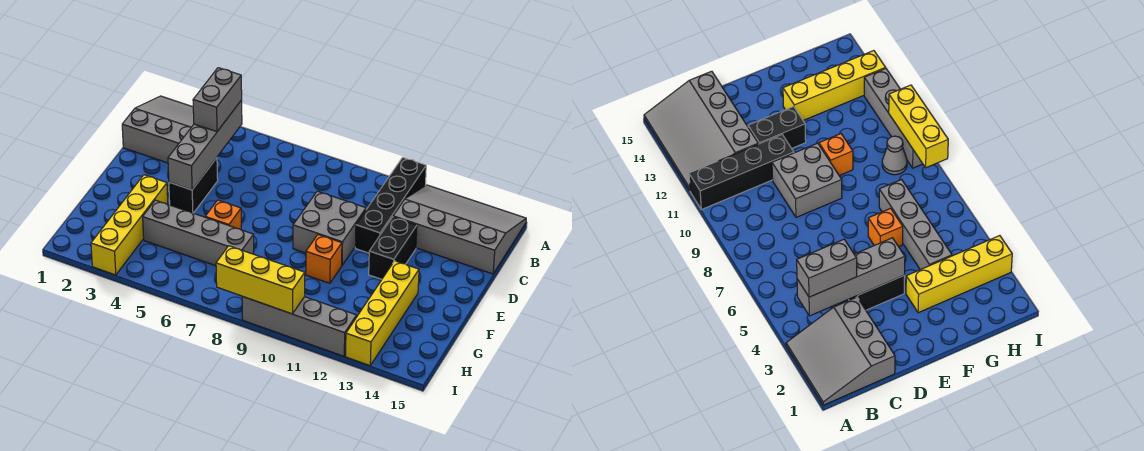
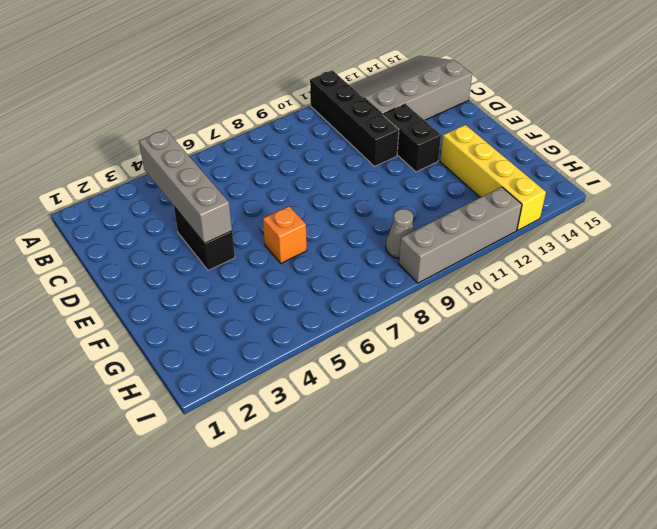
none -> grey slope A1:C3 level 1 top C
none -> grey brick D9:E10 level 1
none -> yellow brick F3:I3 level 1

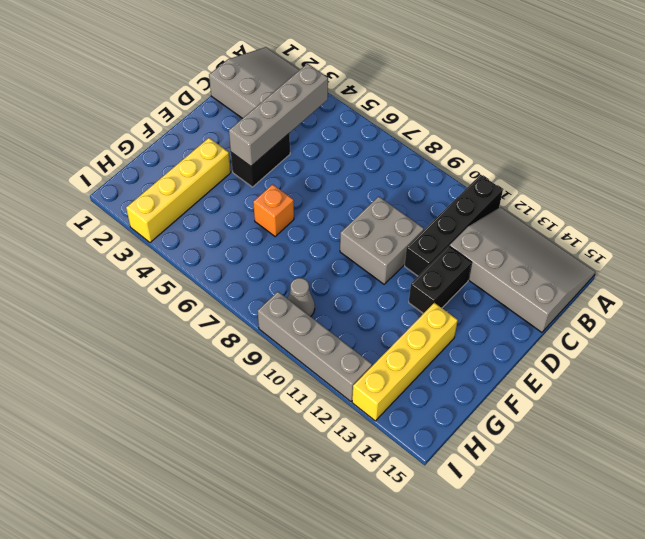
none -> orange brick F10 level 1
none -> grey brick G4:G7 level 1
none -> yellow brick I8:I10 level 2

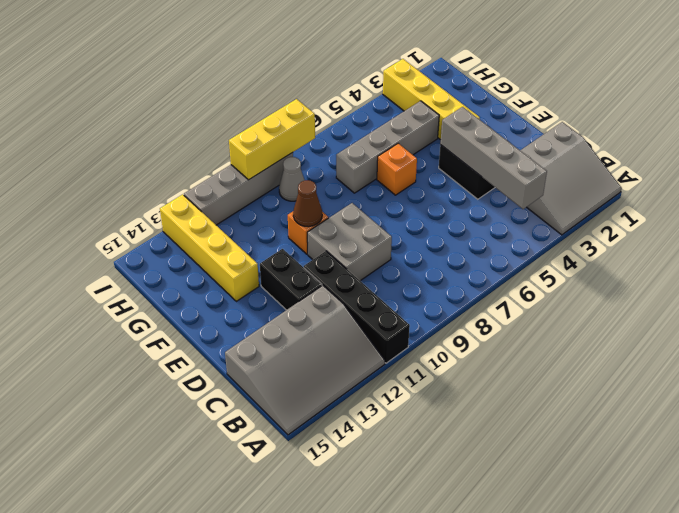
brown cone F10 level 2 -> none
none -> grey brick B4:C4 level 3

